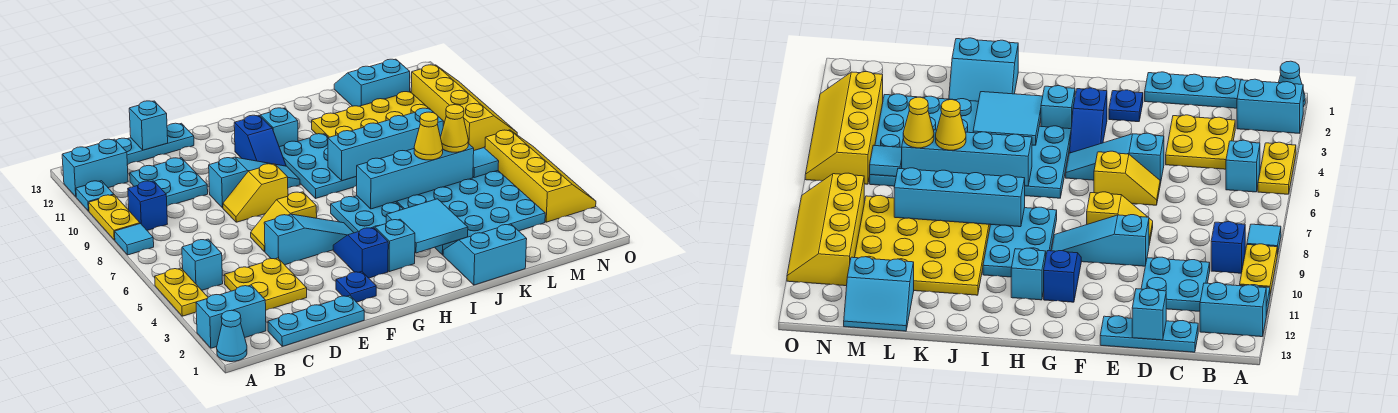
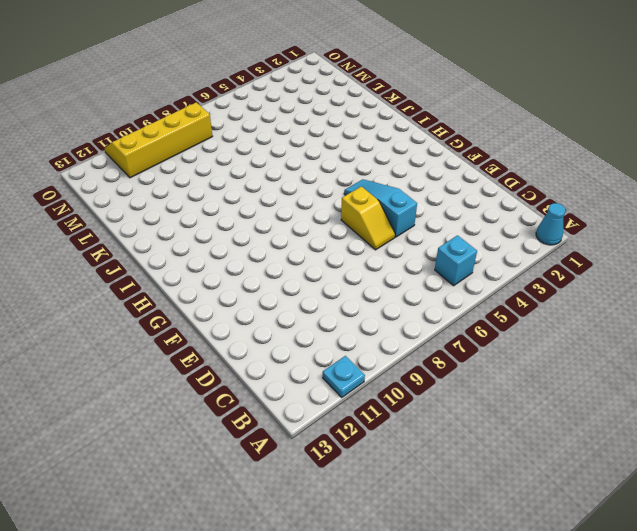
none -> cyan brick A2:B2 level 1
none -> yellow plate A4:A5 level 1
none -> cyan tile A8 level 1
none -> yellow plate A9:A10 level 1

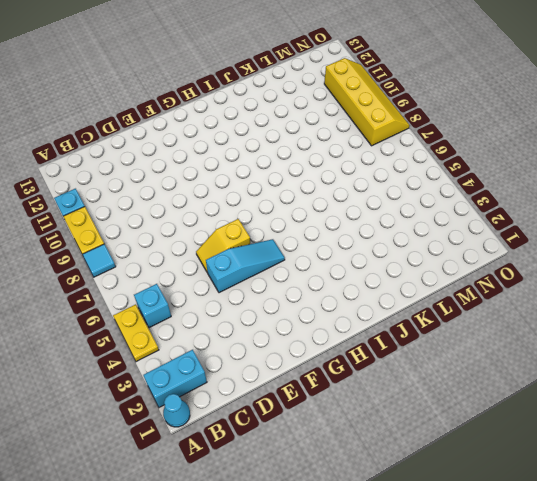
none -> cyan brick A12:B12 level 1
none -> blue brick B9 level 1
none -> cyan plate C1:E1 level 1
none -> yellow plate C3:D4 level 1

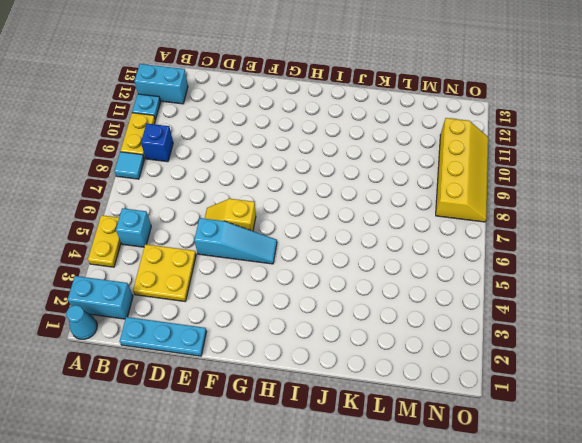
none -> cyan plate C10:D11 level 1
none -> cyan plate C13:E13 level 1
none -> yellow slope E8:F8 level 1 top F
none -> cyan slope E9:G9 level 1 top E

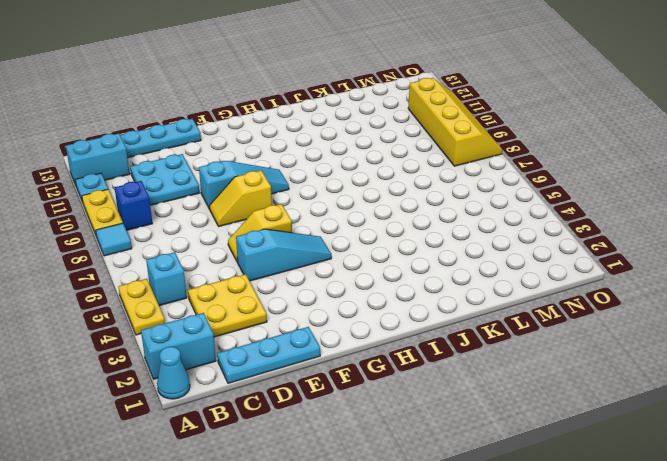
none -> blue plate F2 level 1
none -> blue slope G3:G4 level 1 top 3
none -> blue slope G10:G11 level 1 top 11
none -> cyan brick H3 level 1

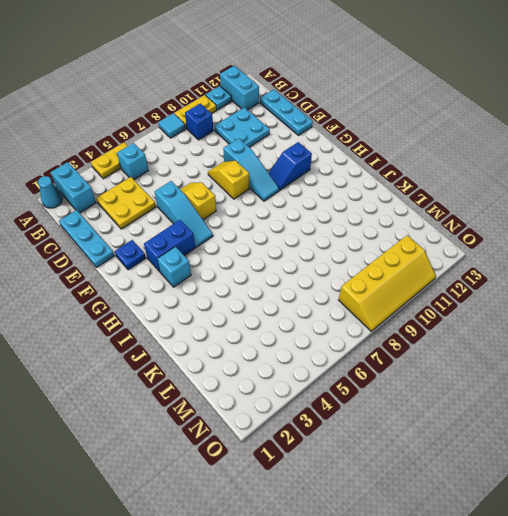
blue brick G3:G4 level 1 -> blue slope G3:G4 level 1 top 3
none -> cyan plate H4:I6 level 1
none -> cyan plate H8:I10 level 1
none -> cyan brick H11 level 1
none -> cyan slope J1:K2 level 1 top 1

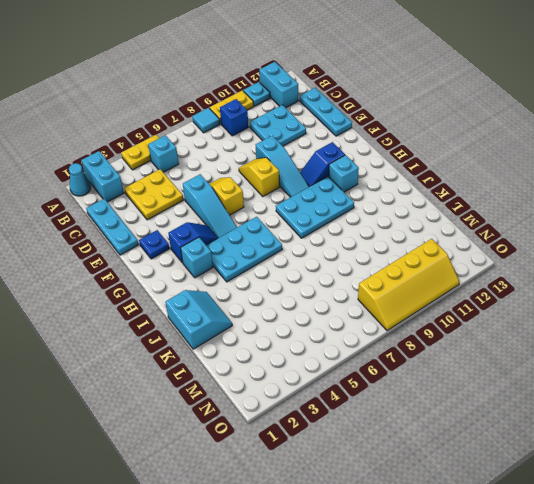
none -> cyan plate J3:M6 level 1
none -> yellow plate J8:M11 level 1
none -> cyan slope L12:M13 level 1 top 12
none -> yellow slope N3:O6 level 1 top N

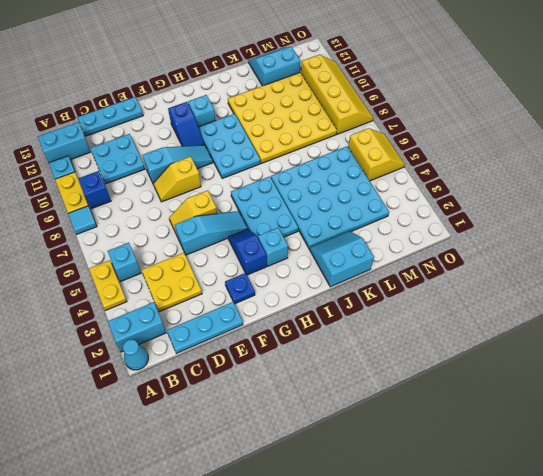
yellow slope N5:O6 level 1 top N -> yellow slope N3:O6 level 1 top N
none -> cyan brick D13 level 2
none -> cyan tile I3:J4 level 2
none -> cyan brick I6:L6 level 2
none -> cyan brick I8:L8 level 2

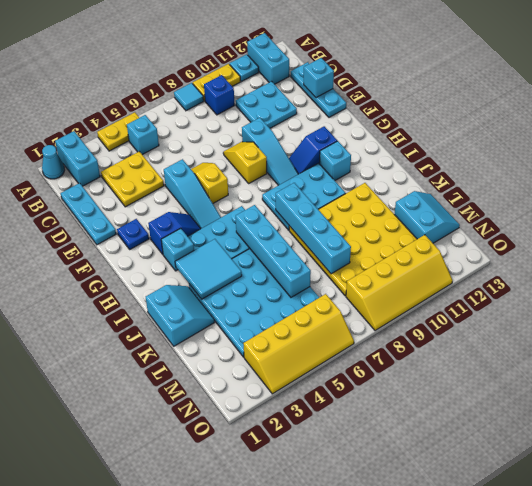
none -> cyan tile M6 level 2
none -> yellow cone K6 level 3
none -> yellow cone L6 level 3

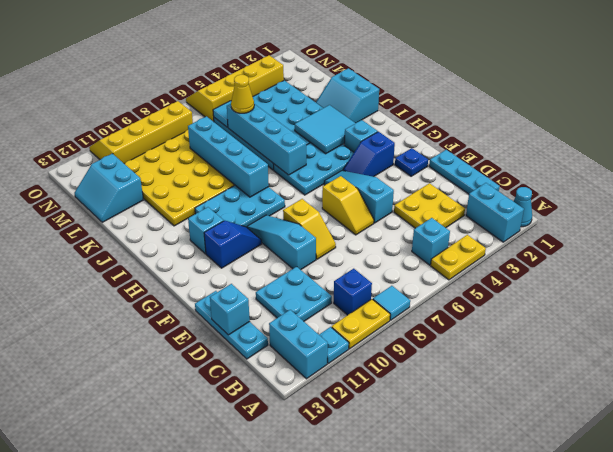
none -> yellow cone K6 level 3

